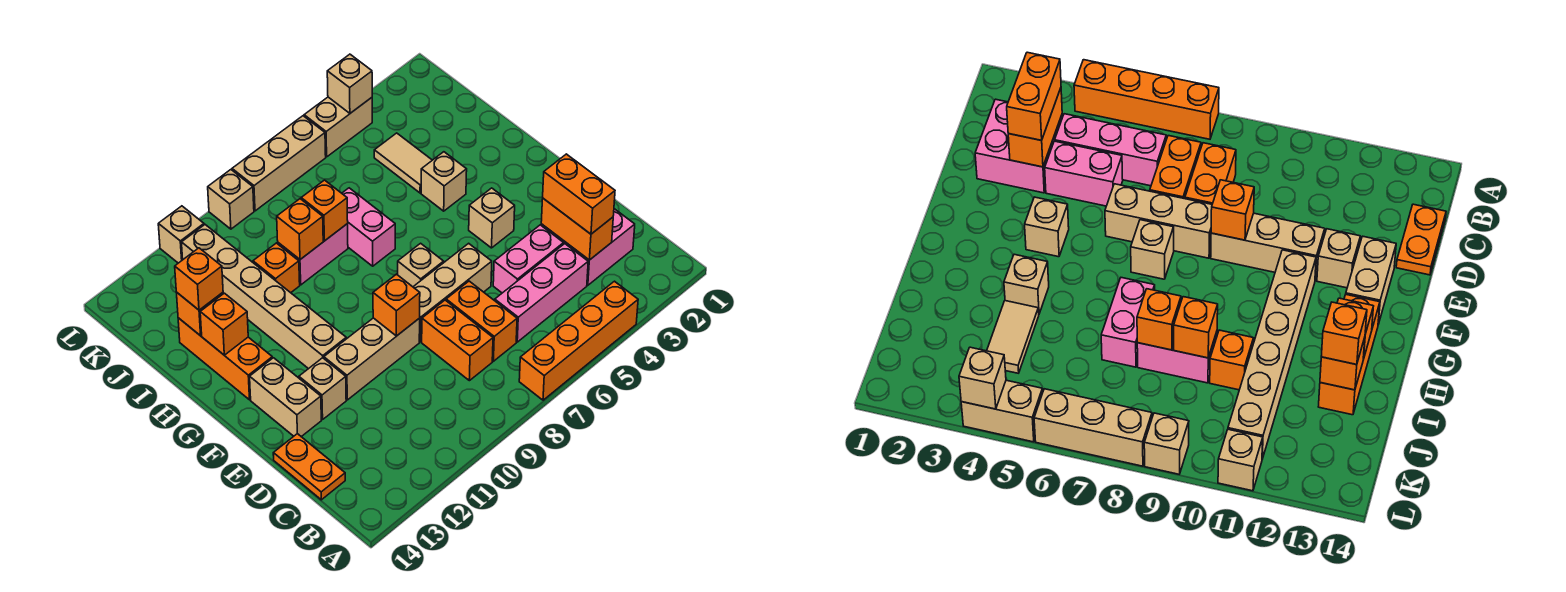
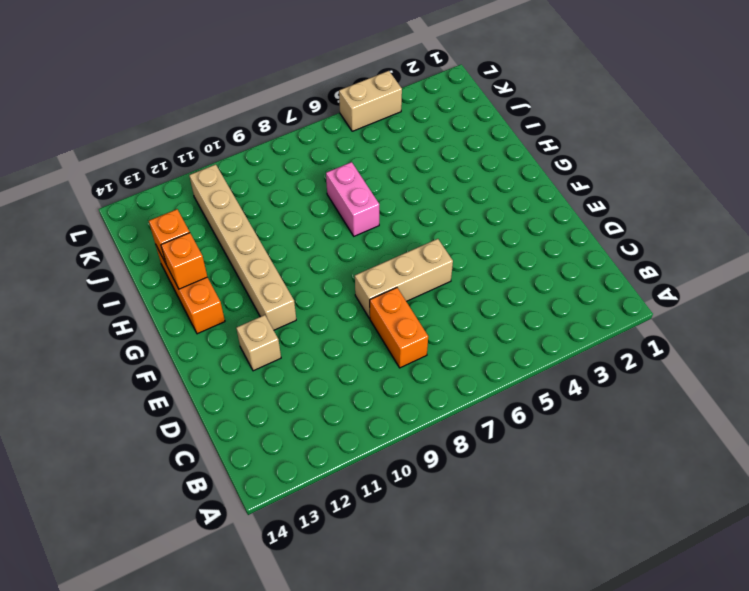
none -> orange brick A4:A7 level 1
none -> pink brick C2:D3 level 1
none -> pink brick C4:C6 level 1
none -> orange brick C7:D7 level 1

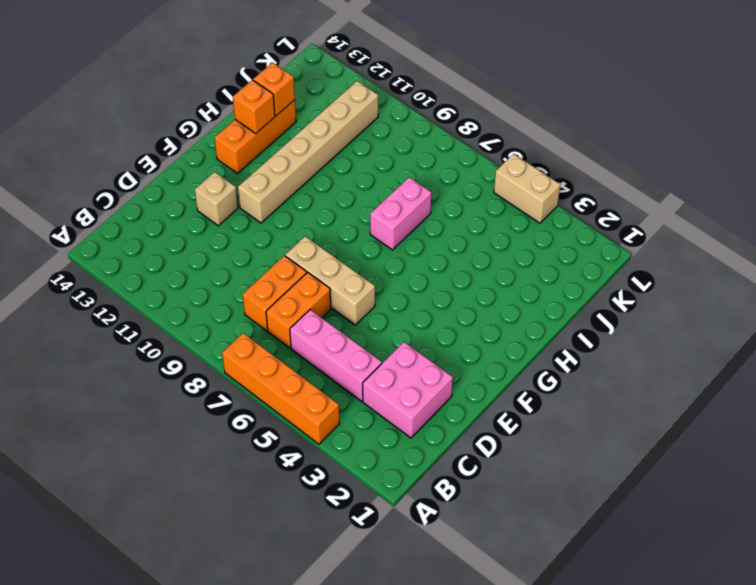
none -> orange plate C14:D14 level 1
none -> pink brick D4:D5 level 1
none -> tan brick E9:E11 level 1
none -> tan brick E13:F13 level 1

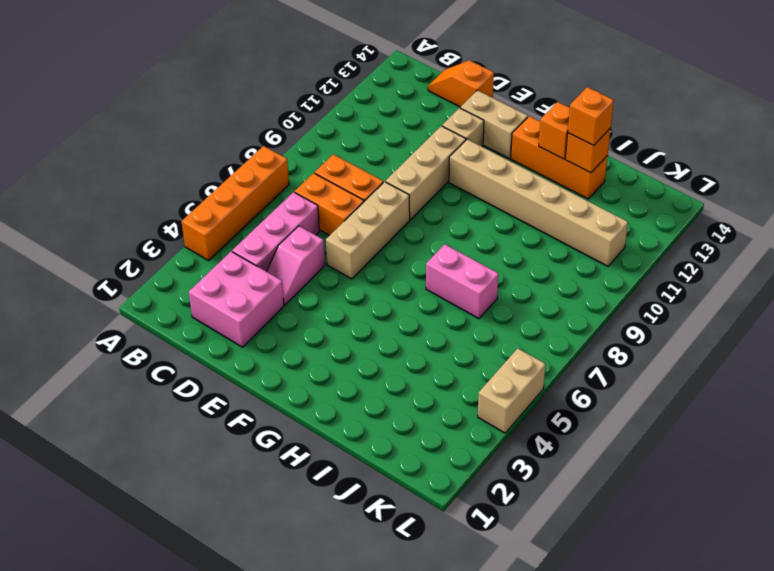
orange slope C14:D14 level 1 top D -> orange plate C14:D14 level 1
pink slope D4:D5 level 1 top 5 -> pink brick D4:D5 level 1
none -> tan brick F4 level 1
none -> tan brick F7 level 1
none -> tan brick H4 level 1
none -> tan tile I4:J4 level 1

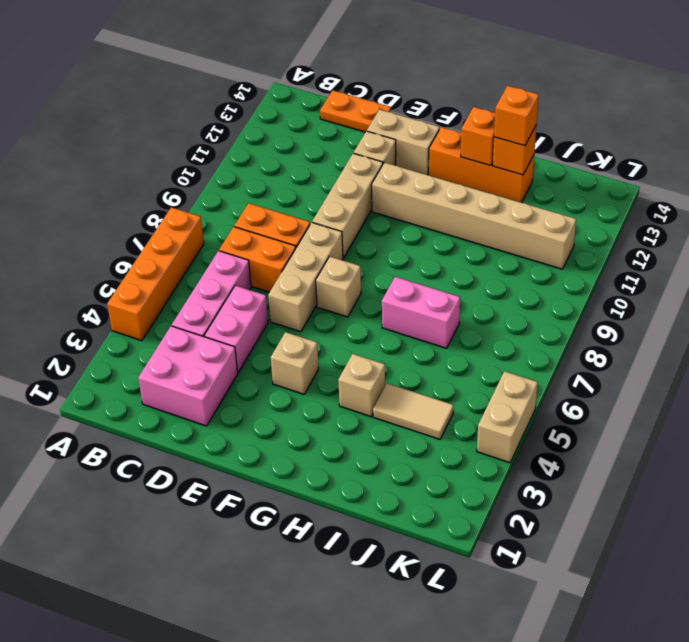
none -> pink brick I8:I9 level 1
none -> orange brick I10 level 1
none -> tan brick L6:L8 level 1
none -> tan brick L9 level 1

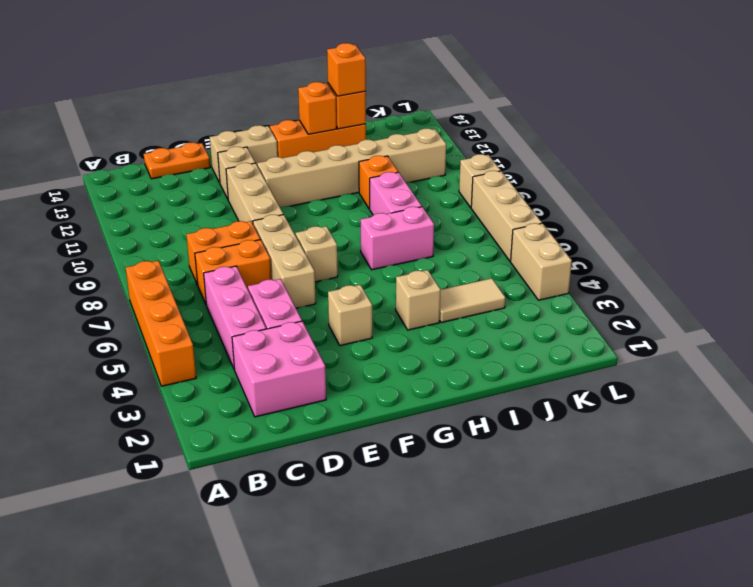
none -> tan brick L11 level 1
none -> orange brick C3:D3 level 2
none -> orange brick E9 level 2
none -> orange brick I8 level 2

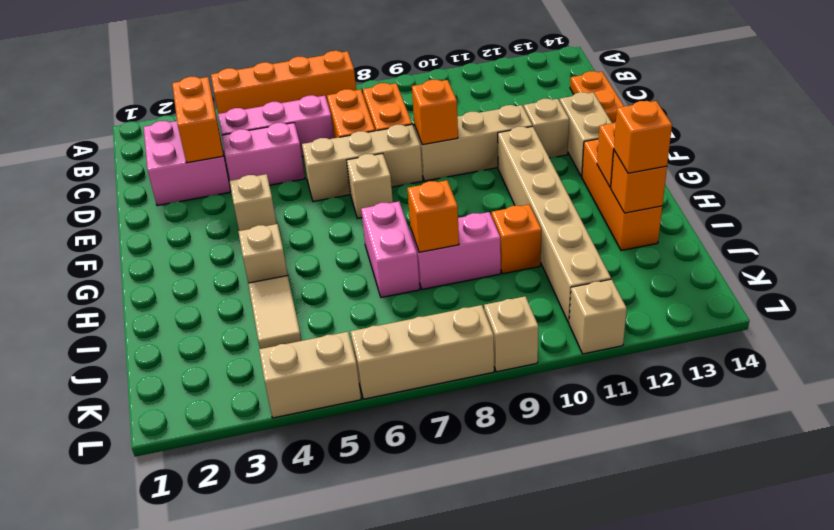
none -> orange brick I9 level 2
none -> tan brick L4 level 2
none -> orange brick C3:D3 level 3

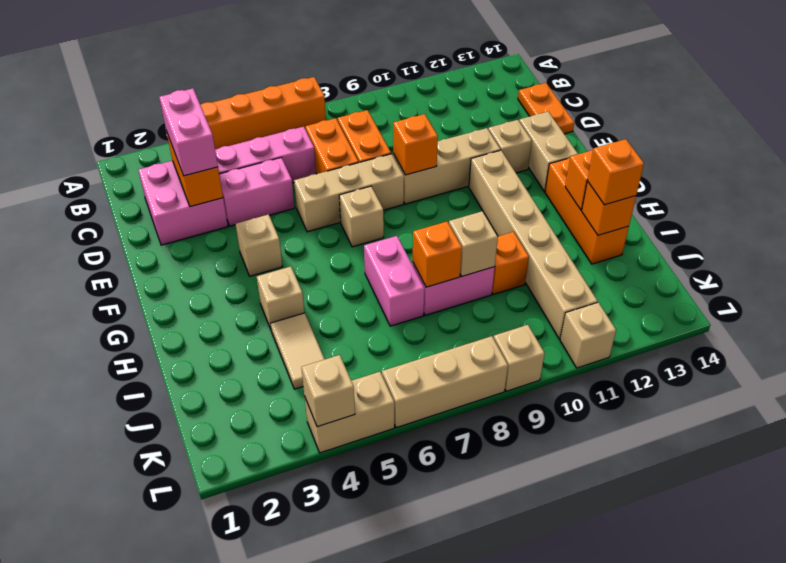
pink brick C3:D3 level 3 -> orange brick C3:D3 level 3
tan brick I9 level 2 -> orange brick I9 level 2

